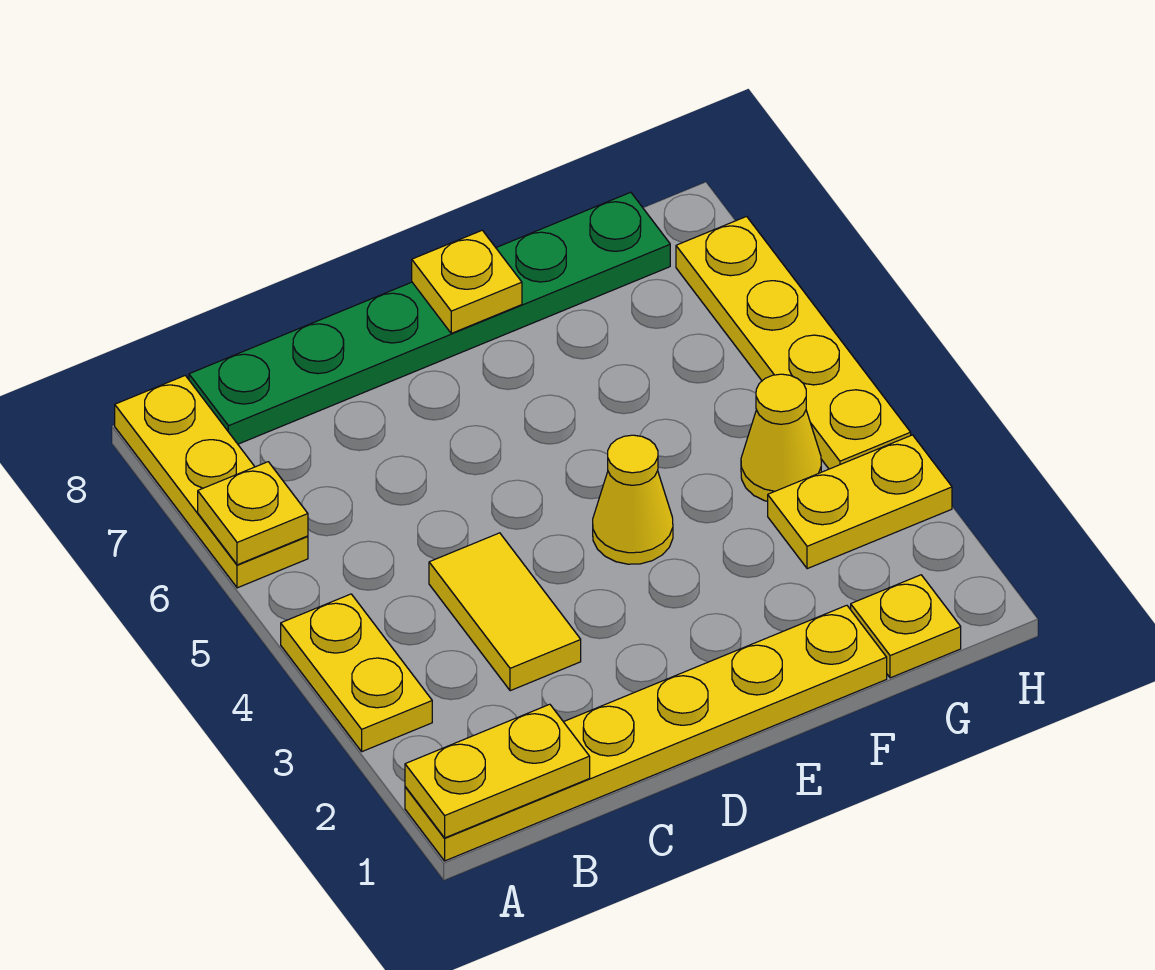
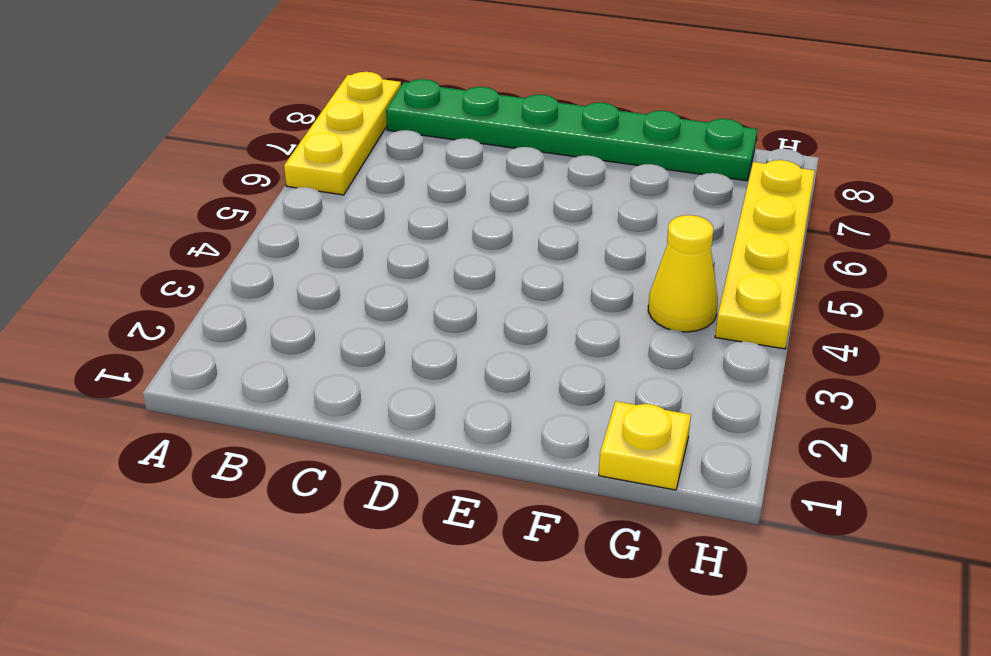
none -> yellow plate A1:F1 level 1
none -> yellow plate A3:A4 level 1
none -> yellow tile C3:C4 level 1

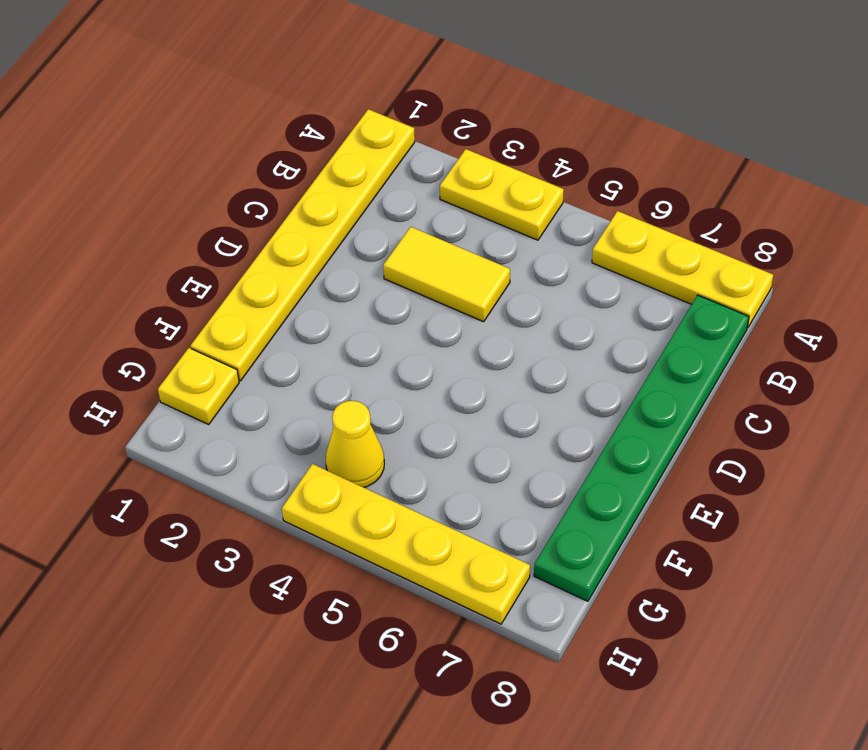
none -> yellow cone E4 level 1
none -> yellow plate G3:H3 level 1
none -> yellow plate A1:B1 level 2

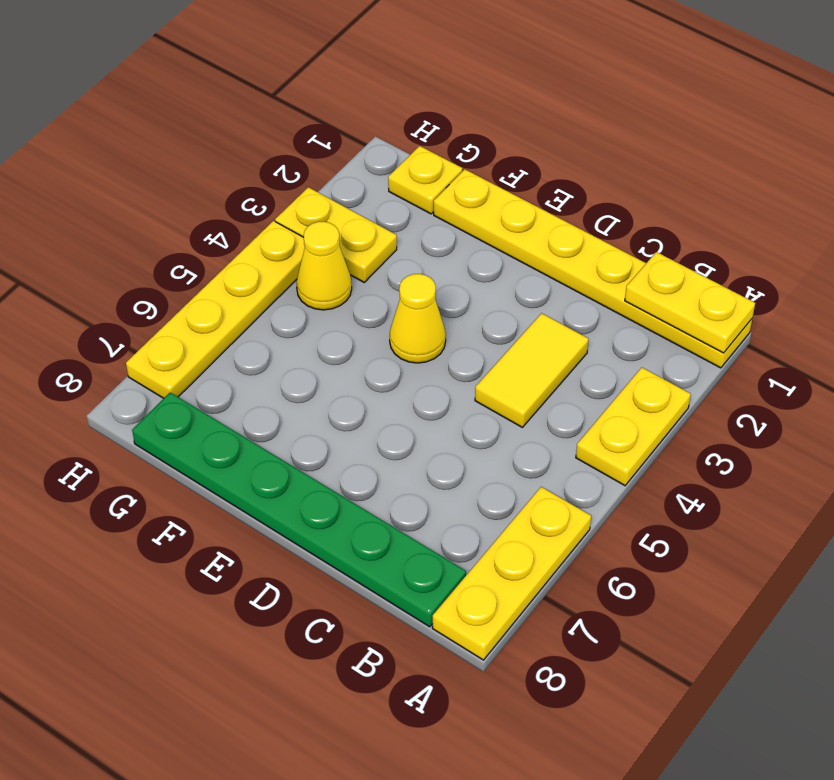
none -> yellow plate A6 level 2
none -> yellow plate E8 level 2

